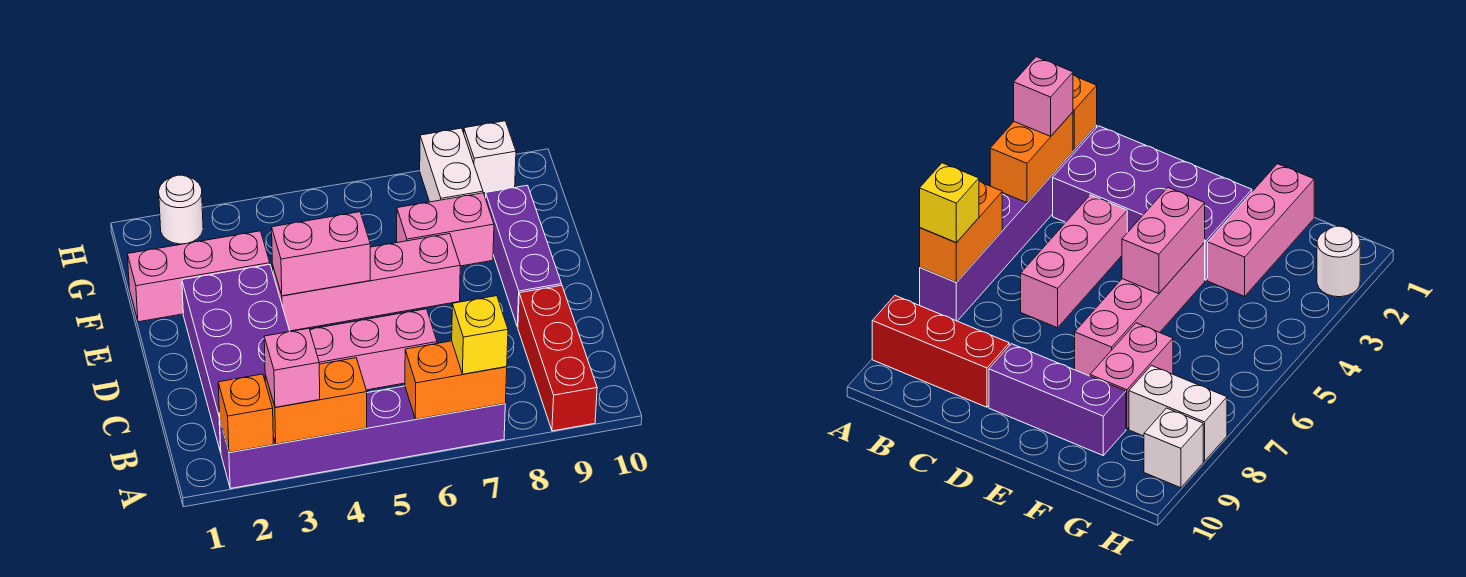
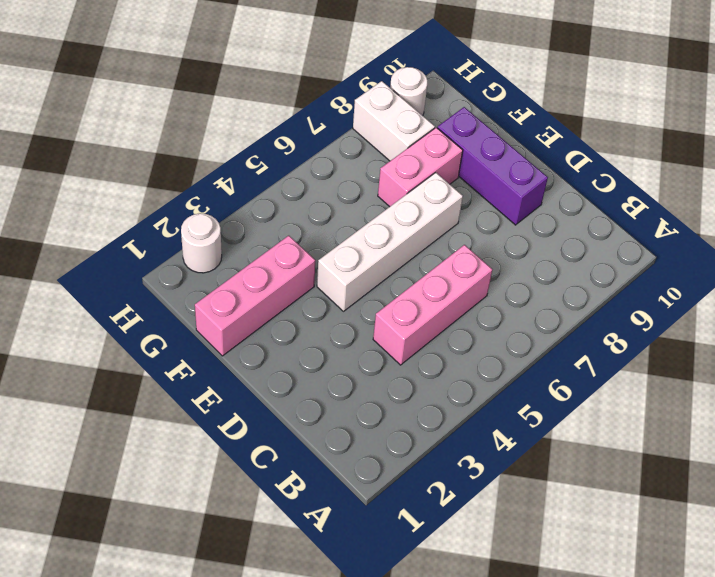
white brick E4:E7 level 1 -> pink brick E4:E7 level 1
white round brick H9 level 1 -> white brick H9 level 1
none -> purple brick A2:A7 level 1
none -> red brick A9:C9 level 1
none -> purple brick B2:E3 level 1

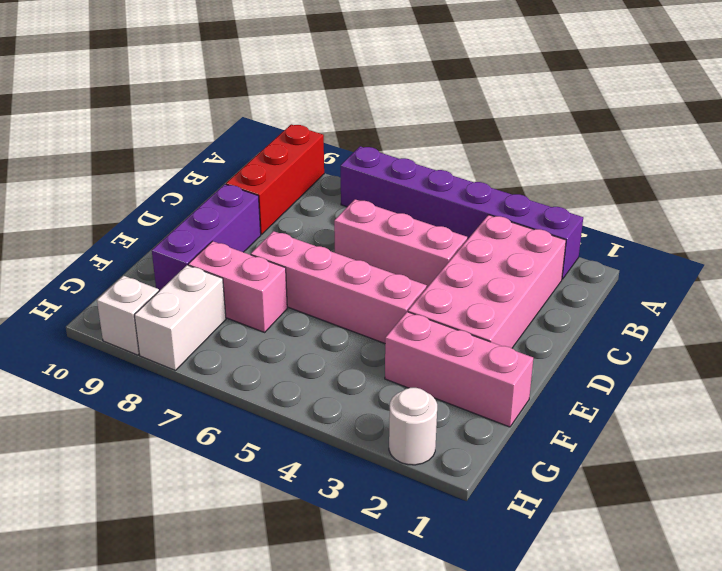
pink brick B2:E3 level 1 -> purple brick B2:E3 level 1
none -> orange brick A2 level 2
none -> orange brick A3:A4 level 2
none -> orange brick A6:A7 level 2

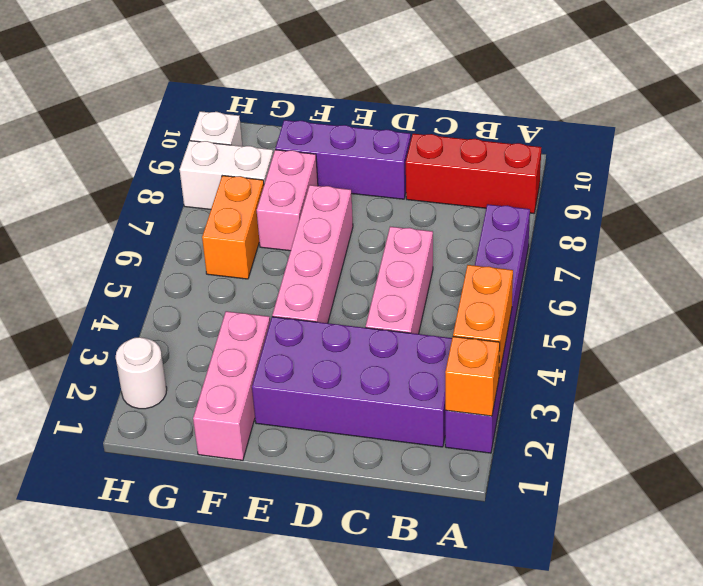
orange brick G6:G7 level 1 -> orange brick A6:A7 level 2
none -> pink brick E4:E5 level 2
none -> pink brick A3 level 3
none -> yellow brick A7 level 3

